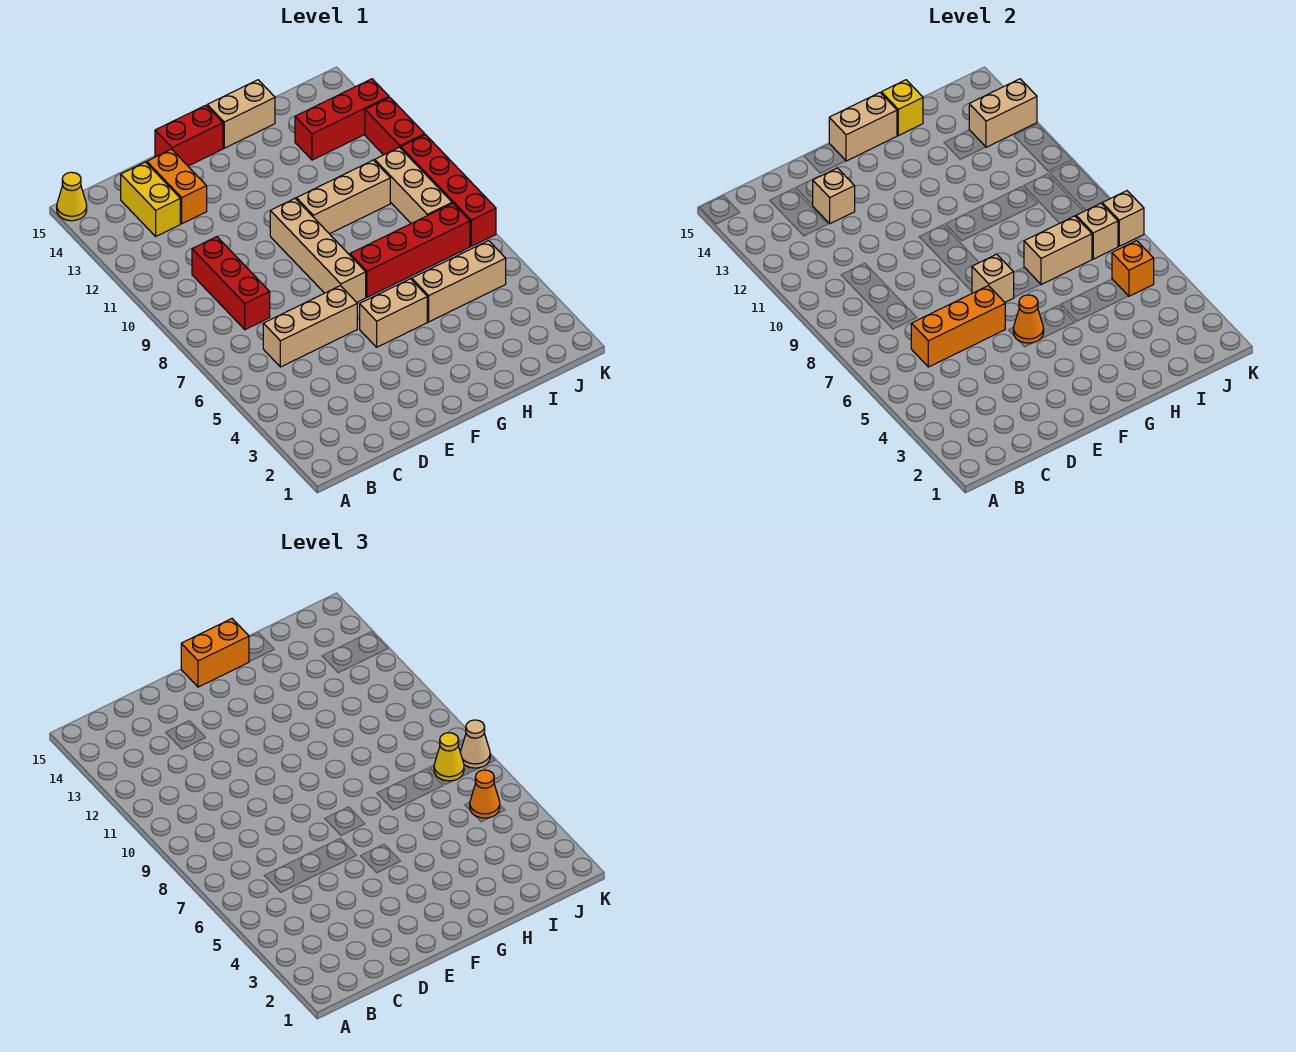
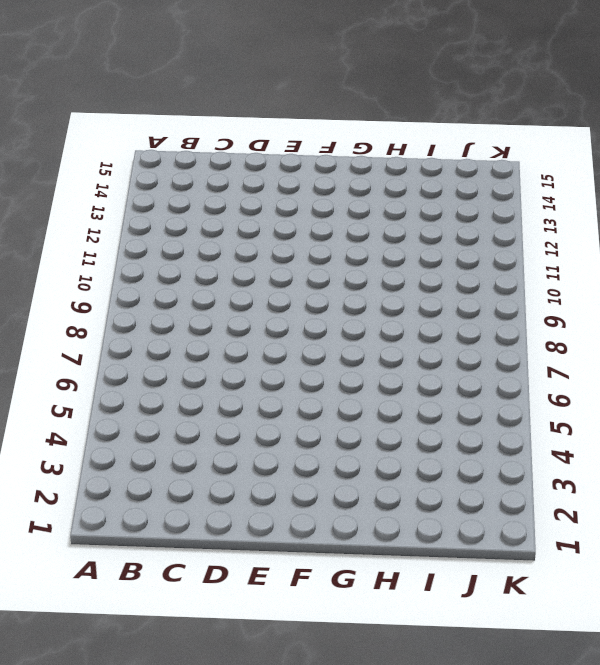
none -> yellow cone A15 level 1
none -> tan brick C6:E6 level 1
none -> red brick C8:C10 level 1
none -> yellow brick C13:C14 level 1

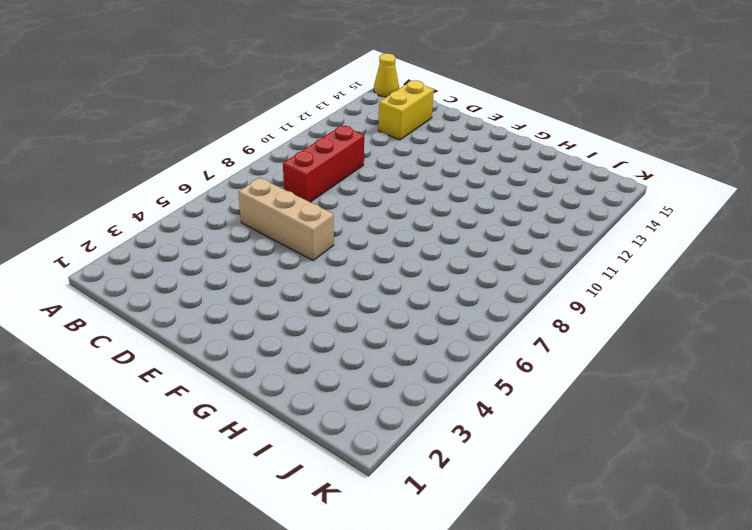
none -> orange brick D13:D14 level 1
none -> red brick E15:F15 level 1
none -> tan brick F5:G5 level 1
none -> tan brick F7:F10 level 1

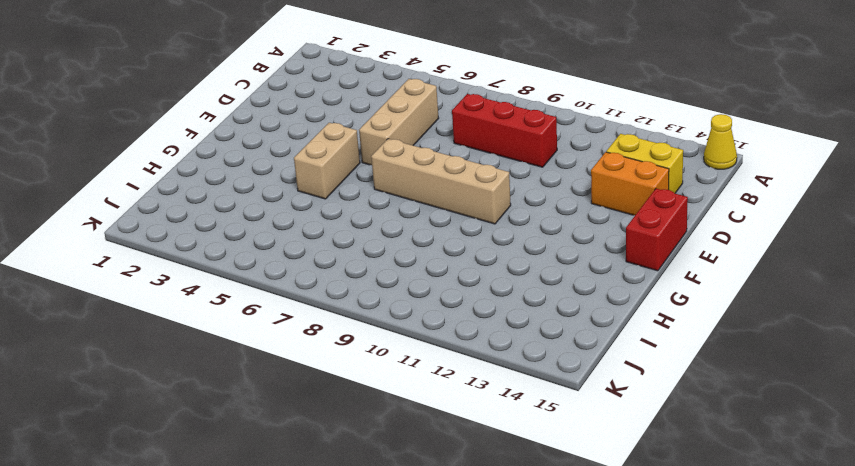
none -> red brick G7:J7 level 1
none -> tan brick G10:I10 level 1
none -> tan brick G15:H15 level 1
none -> tan brick H5:J5 level 1

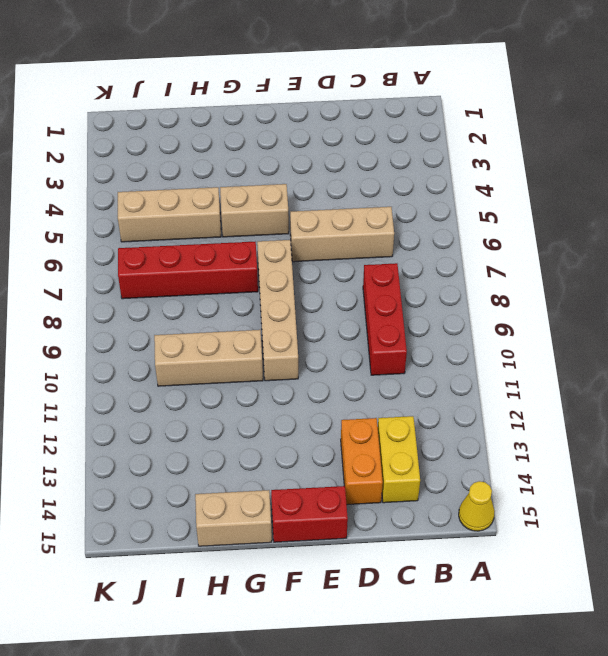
none -> red brick I13:K13 level 1
none -> tan brick J8:J10 level 1
none -> red brick K7:K10 level 1
none -> red brick K11:K12 level 1

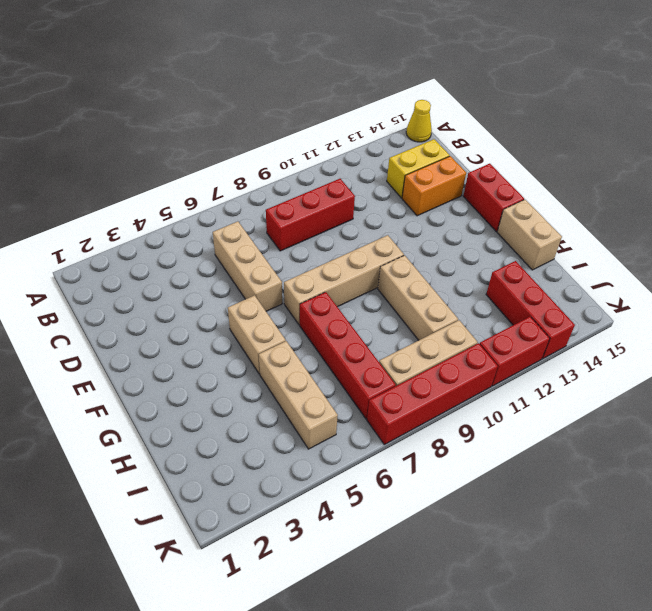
none -> orange brick C6:E6 level 2
none -> tan brick D13 level 2
none -> orange cone F5 level 2
none -> tan brick F7 level 2

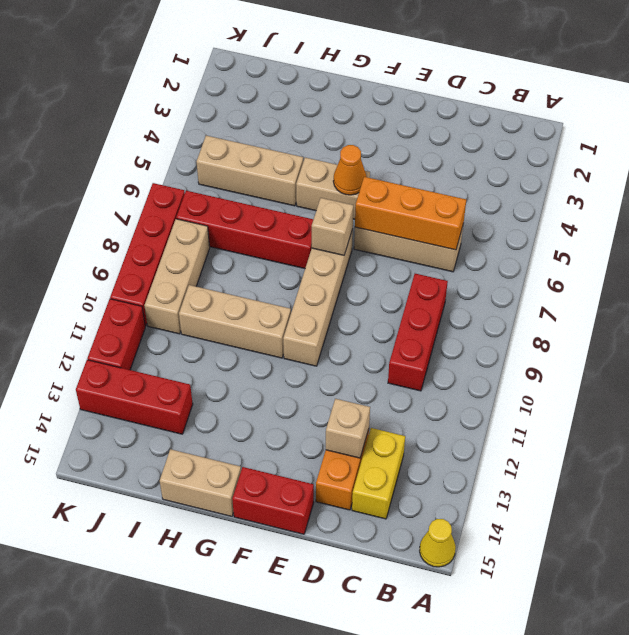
none -> tan brick F15:G15 level 2
none -> tan brick H7:I7 level 2
none -> yellow brick H15 level 2
none -> orange brick J5 level 2

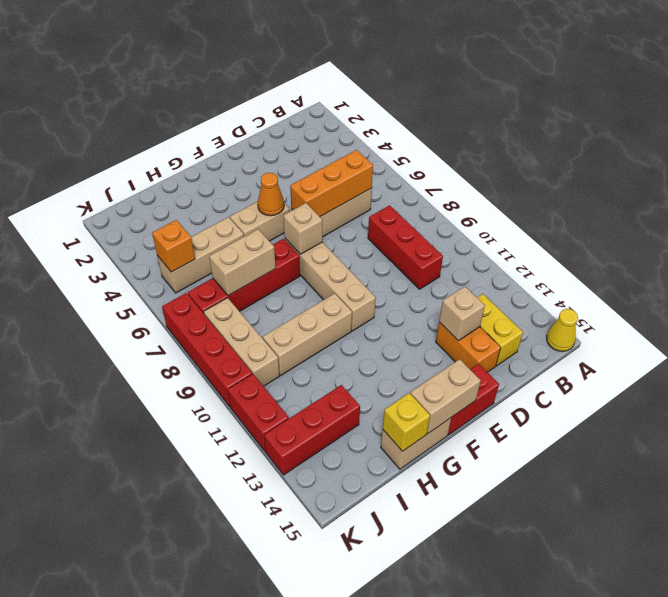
none -> tan brick J7 level 2
none -> tan brick J13:K13 level 2
none -> tan brick K7 level 2
none -> orange brick F15:G15 level 3

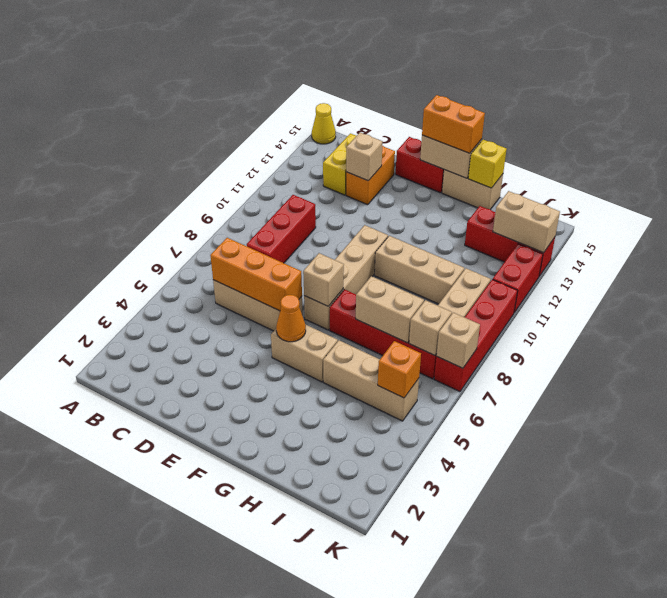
none -> orange cone J5 level 3
none -> yellow cone J7 level 3
none -> tan cone K7 level 3

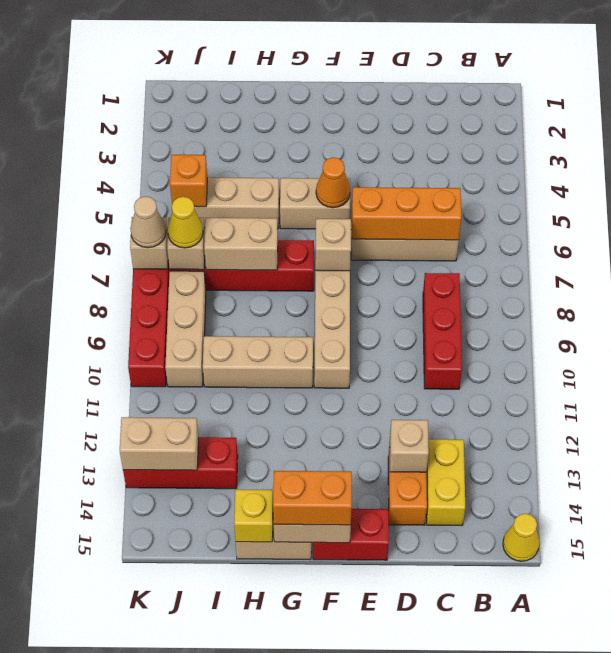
none -> red brick K11:K12 level 1
none -> orange cone J5 level 3

